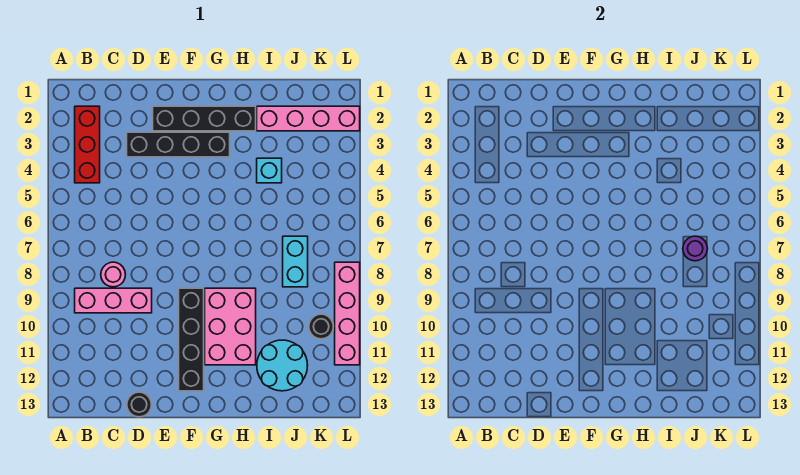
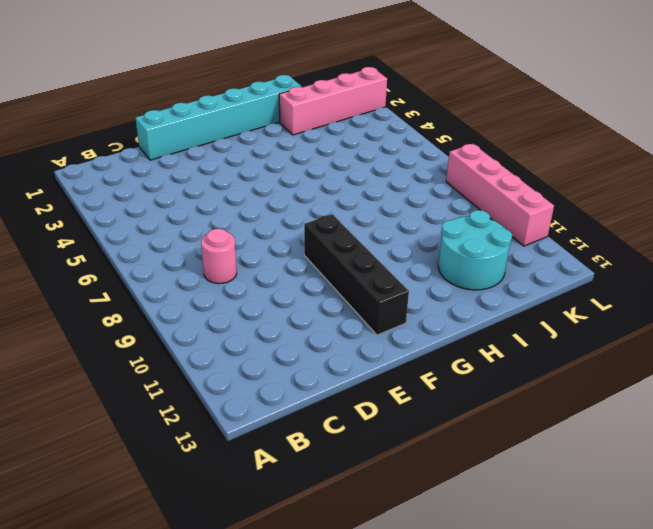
cyan brick D1:I1 level 1 -> none
none -> red brick B2:B4 level 1
none -> pink brick B9:D9 level 1
none -> black brick D3:G3 level 1

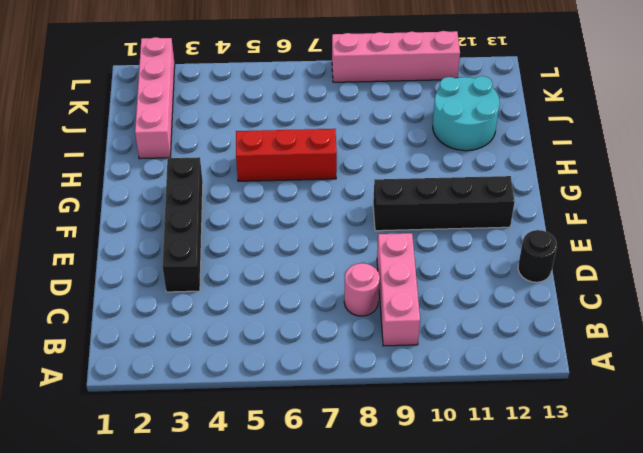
red brick H5:H7 level 1 -> red brick B2:B4 level 1
none -> black brick E2:H2 level 1
none -> pink brick G9:H11 level 1
none -> cyan brick I4 level 1

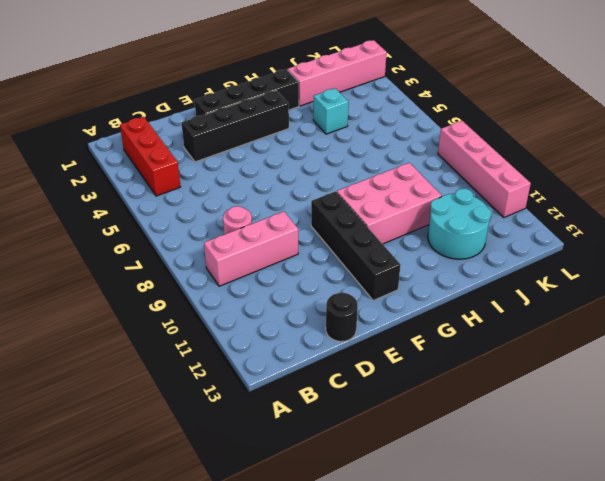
pink brick G9:I10 level 1 -> pink brick G9:H11 level 1
none -> cyan brick J7:J8 level 1
none -> black round brick K10 level 1
none -> purple round brick J7 level 2

